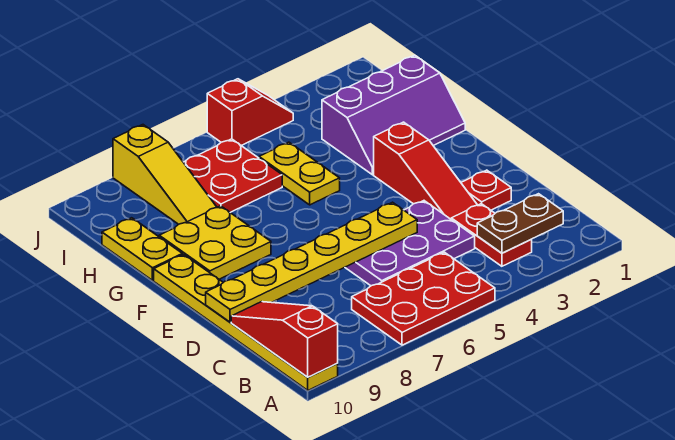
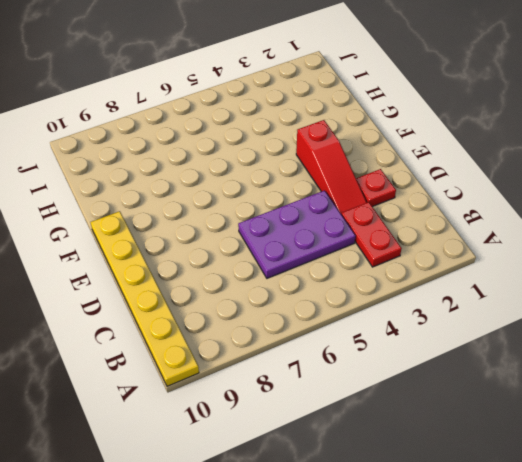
none -> red plate A5:B7 level 1
none -> yellow plate F8:G9 level 1
none -> purple slope G1:H3 level 1 top H

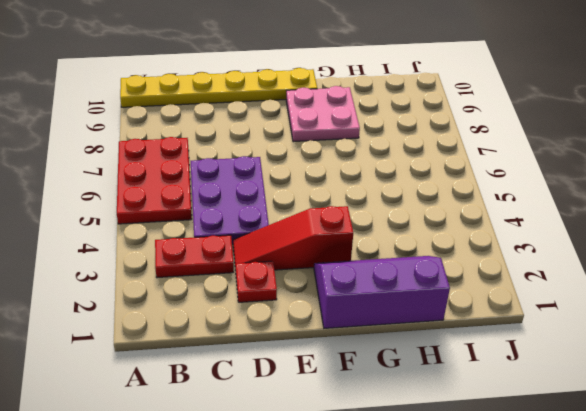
purple slope F1:H2 level 1 top 1 -> purple slope G1:H3 level 1 top H
pink plate F8:G9 level 1 -> yellow plate F8:G9 level 1
none -> yellow plate G5:H5 level 1
none -> yellow plate G10:H10 level 1
none -> red plate H6:I7 level 1

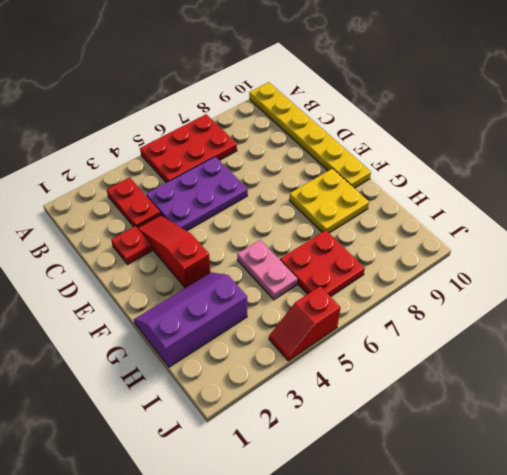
pink plate G5:H5 level 1 -> yellow plate G5:H5 level 1
none -> yellow plate G10:H10 level 1
none -> yellow slope H8:J8 level 1 top J
none -> red slope A10:C10 level 2 top A

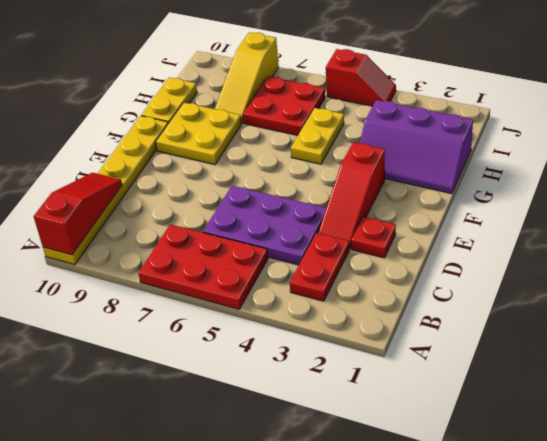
none -> brown plate B2:B3 level 2
none -> yellow plate D5:D10 level 2

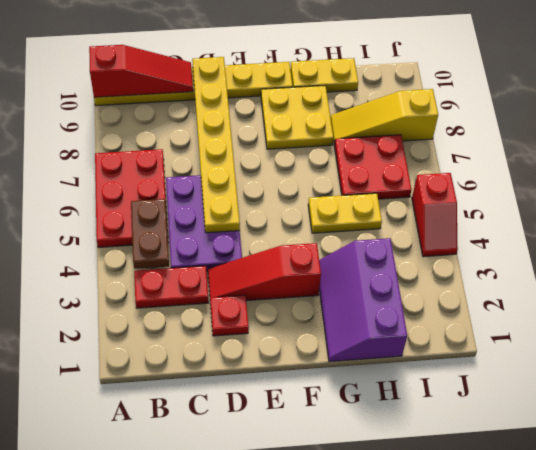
brown plate B4:B5 level 2 -> brown plate B2:B3 level 2

